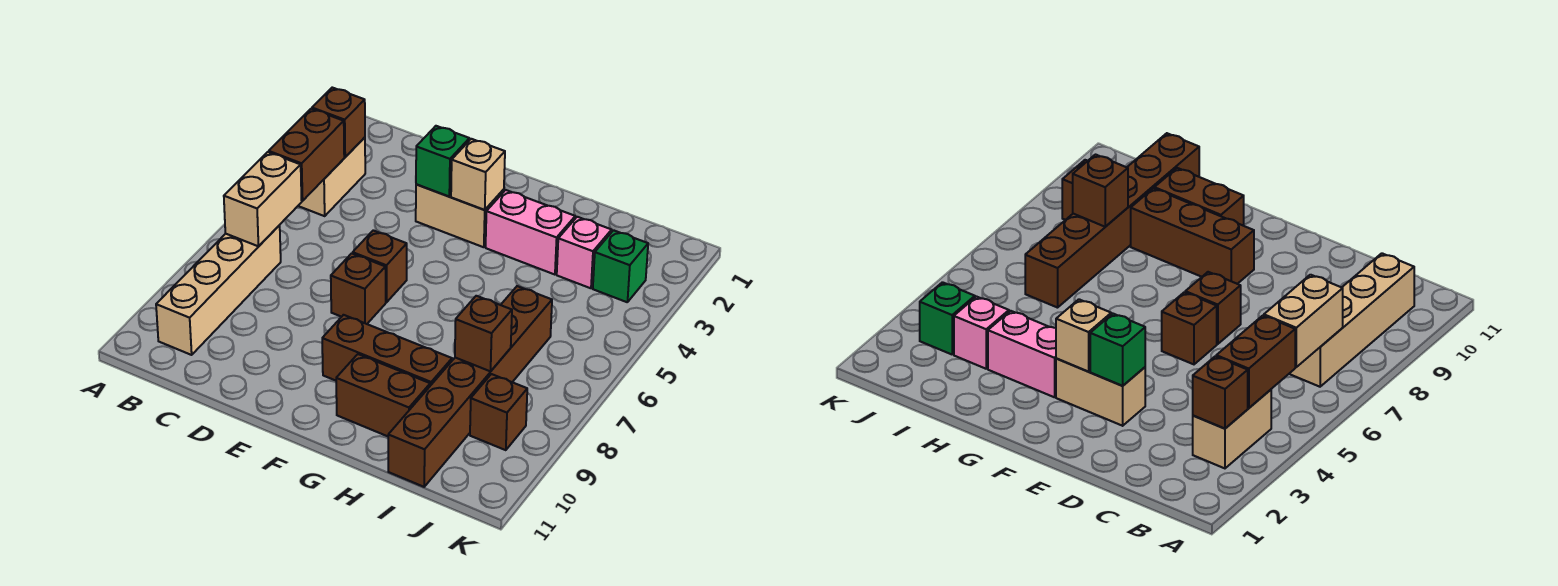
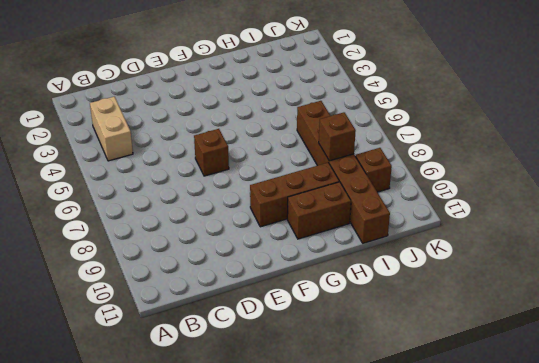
none -> tan brick B7:B10 level 1
none -> tan brick E3:F3 level 1
none -> brown brick E7 level 1

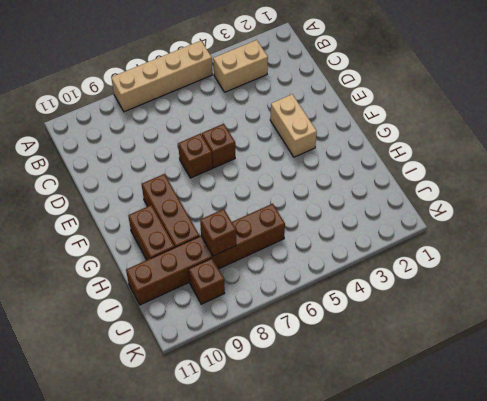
tan brick A5:A8 level 1 -> tan brick B7:B10 level 1
none -> pink brick G3:H3 level 1
none -> pink brick I3 level 1
none -> green brick J3 level 1

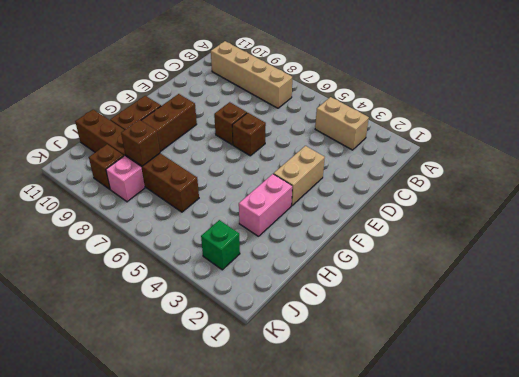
pink brick J8 level 1 -> pink brick I3 level 1
none -> brown brick B3 level 2
none -> brown brick B4:B5 level 2
none -> tan brick B6:B7 level 2

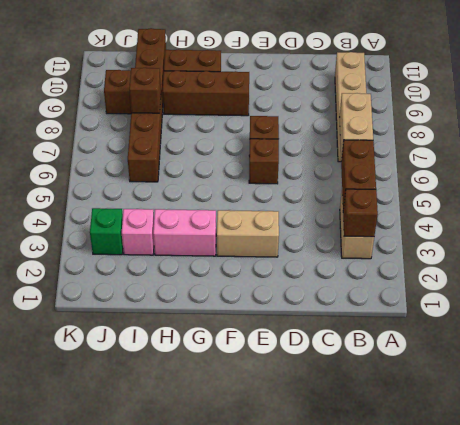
none -> green brick E3 level 2
none -> tan brick F3 level 2

